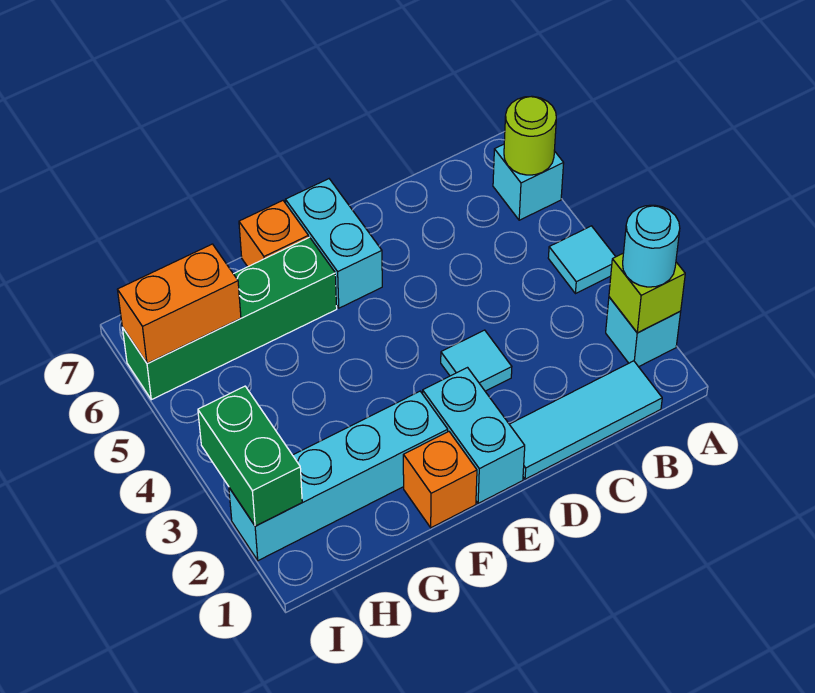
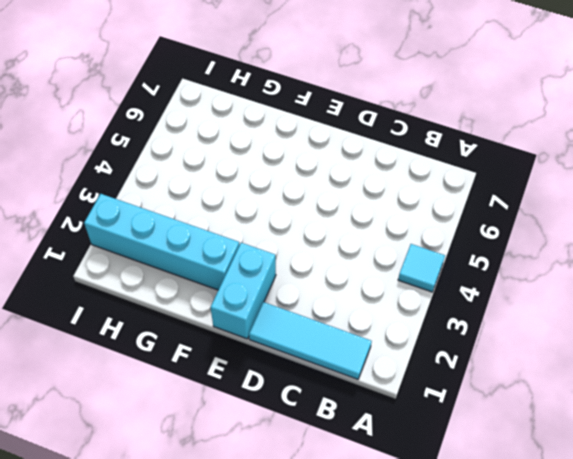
none -> cyan brick A2 level 1
none -> cyan brick A6 level 1
none -> cyan tile D3 level 1

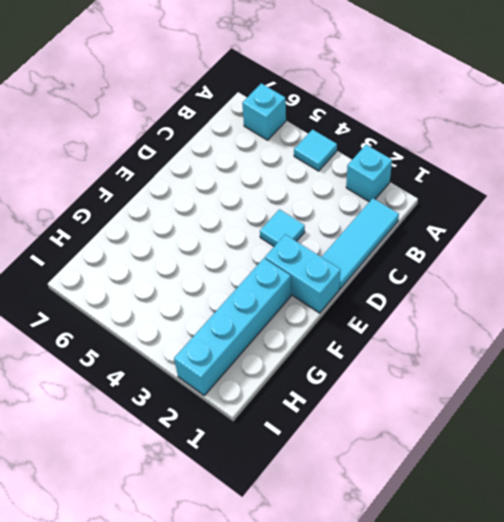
none -> cyan brick E6:E7 level 1
none -> orange brick F1 level 1
none -> green brick F6:I6 level 1

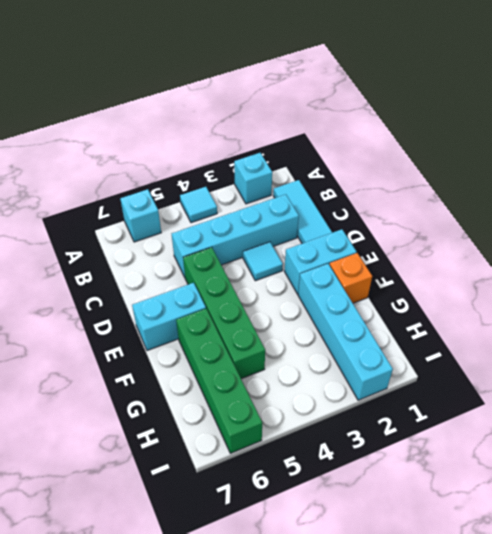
cyan brick C2:C5 level 1 -> none
green brick D5:G5 level 1 -> none
none -> orange brick F7 level 1
none -> lime brick A2 level 2
none -> lime round brick A6 level 2

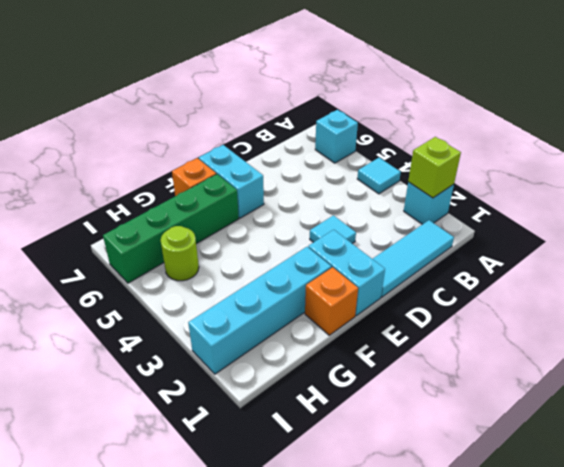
lime round brick H5 level 1 -> lime round brick A6 level 2
none -> orange brick H6:I6 level 2
none -> green brick I2:I3 level 2
none -> cyan round brick A2 level 3

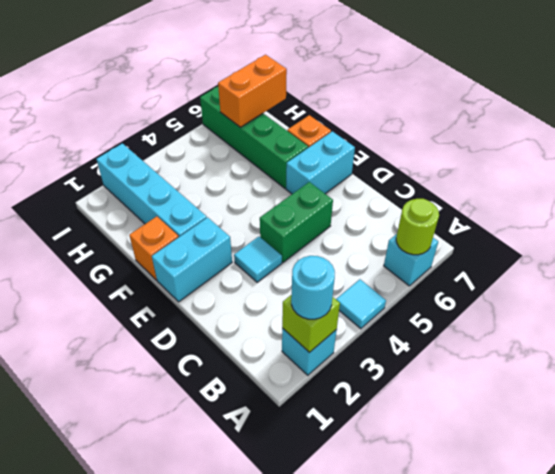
green brick D4:D5 level 1 -> green brick I2:I3 level 2
orange brick H6:H7 level 2 -> orange brick H6:I6 level 2
none -> cyan tile B1:D1 level 1

